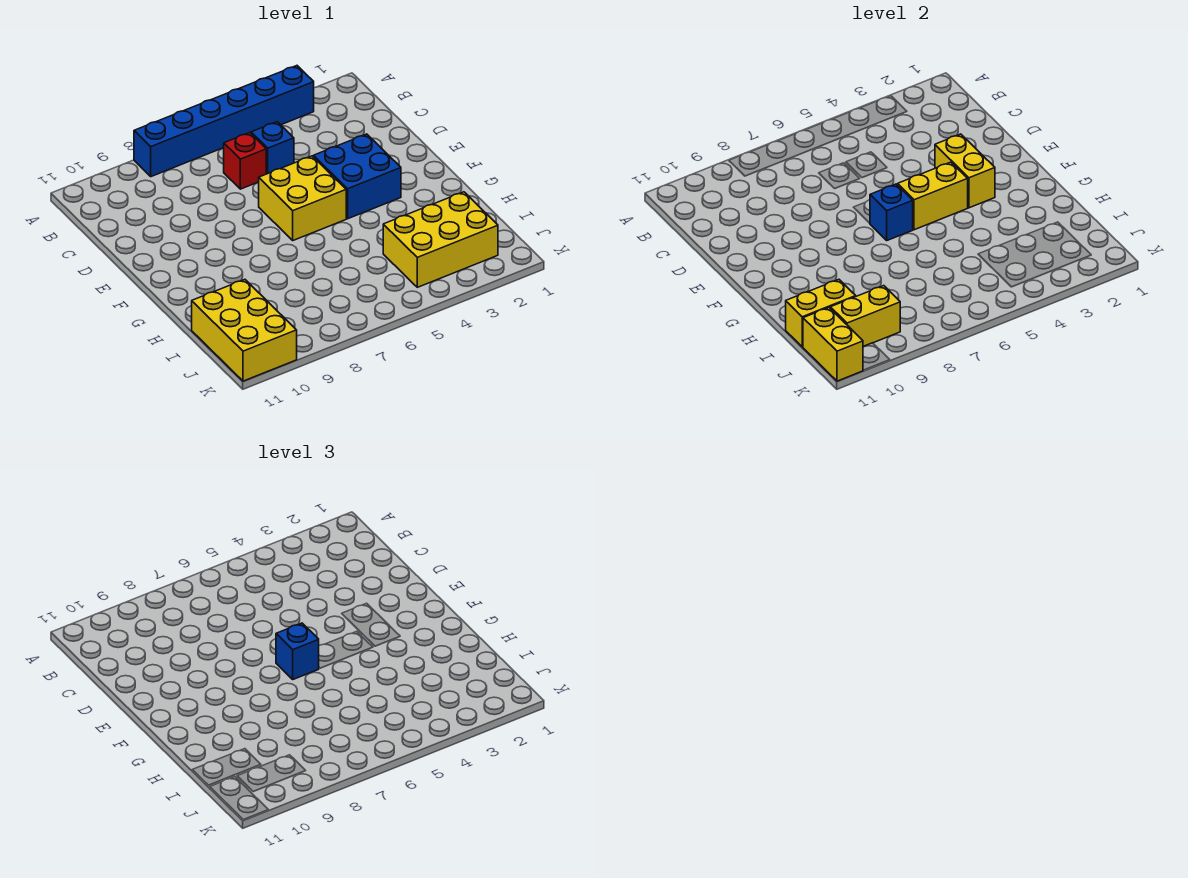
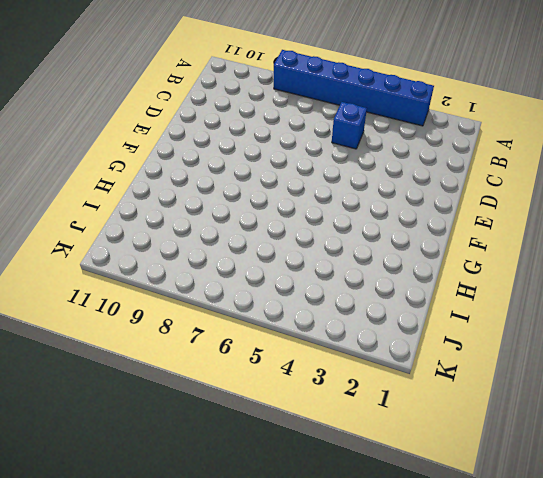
none -> red brick C6 level 1
none -> blue brick E3:F4 level 1
none -> yellow brick E5:F6 level 1

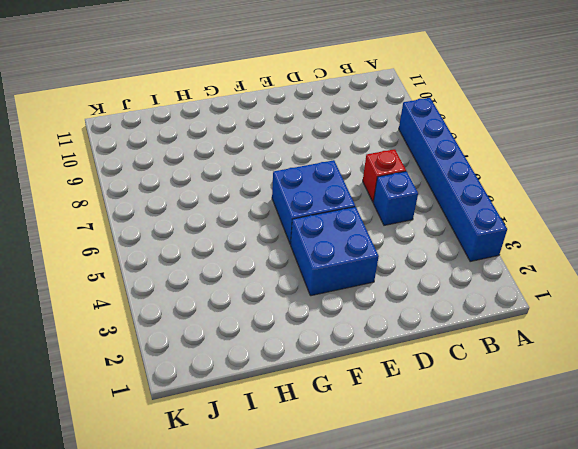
blue brick E5:F6 level 1 -> yellow brick E5:F6 level 1
none -> yellow brick I2:J4 level 1
none -> yellow brick I10:K11 level 1
none -> yellow brick E3:F3 level 2

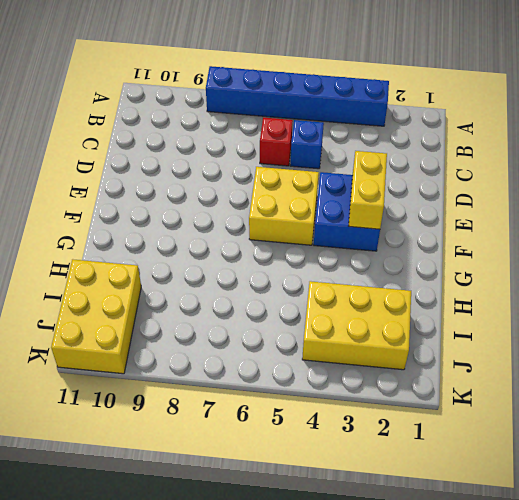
none -> yellow brick F4:F5 level 2
none -> blue brick F6 level 2
none -> yellow brick I10:I11 level 2

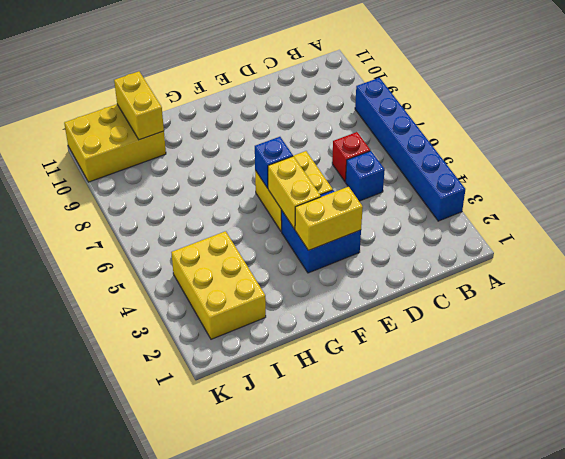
none -> yellow brick J9:J10 level 2
none -> yellow brick J11:K11 level 2
none -> blue brick F6 level 3

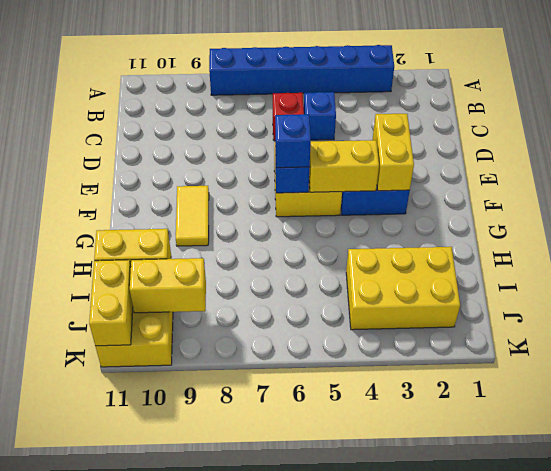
yellow tile F9:G9 level 1 -> none

